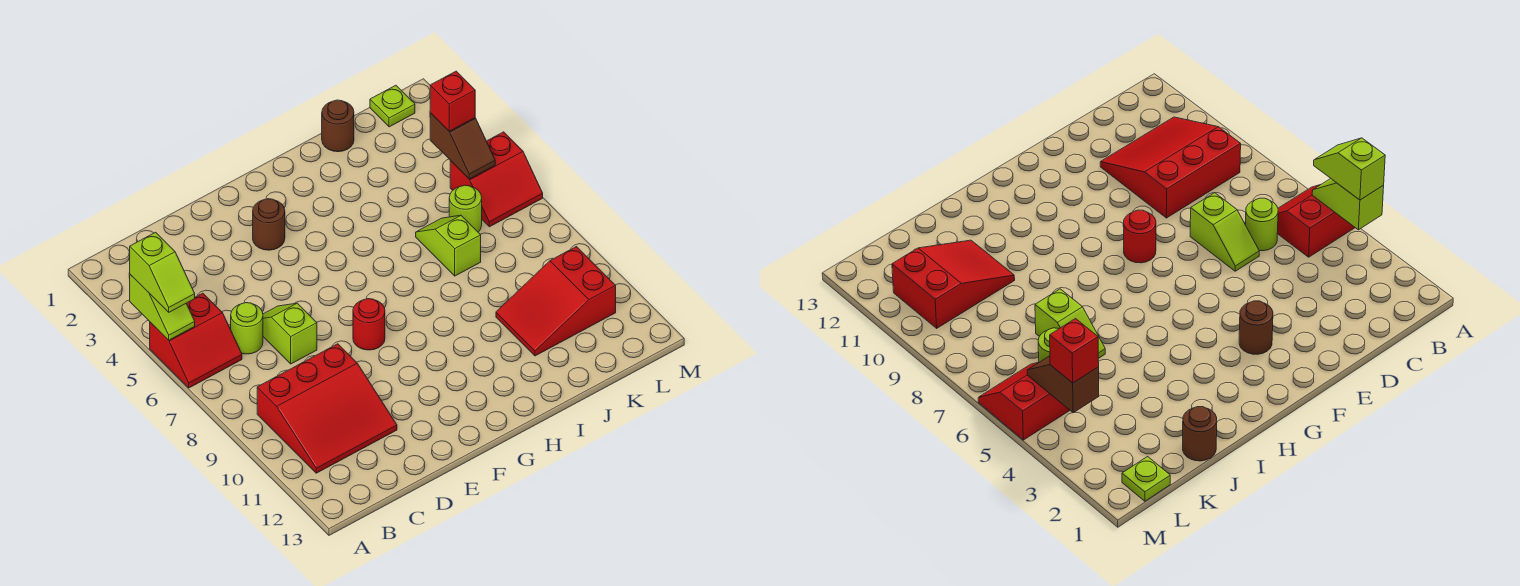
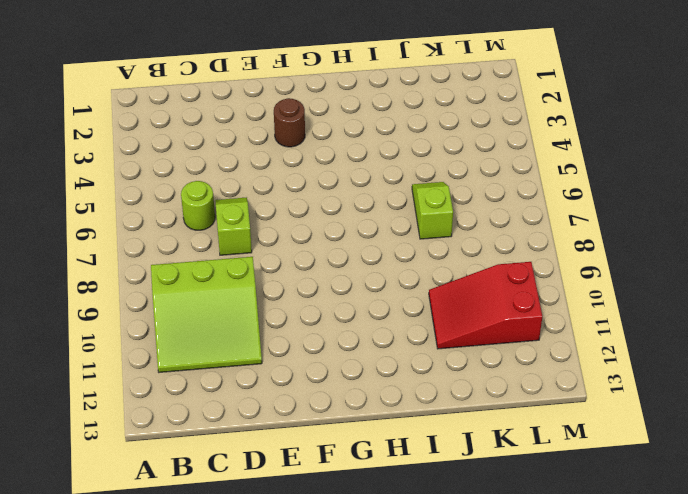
lime slope B9:D11 level 1 top 9 -> red slope B9:D11 level 1 top 9
none -> red slope A5:B6 level 1 top 5
none -> red round brick F8 level 1
none -> brown round brick J1 level 1

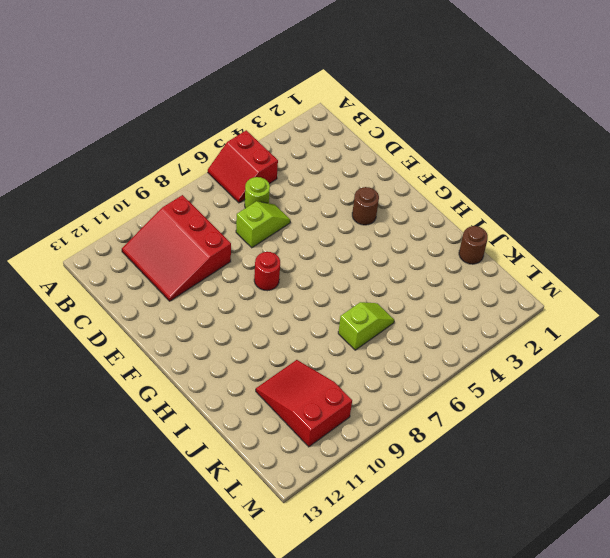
none -> lime round brick K6 level 1
none -> lime plate L1 level 1
none -> red slope L5:M6 level 1 top 5

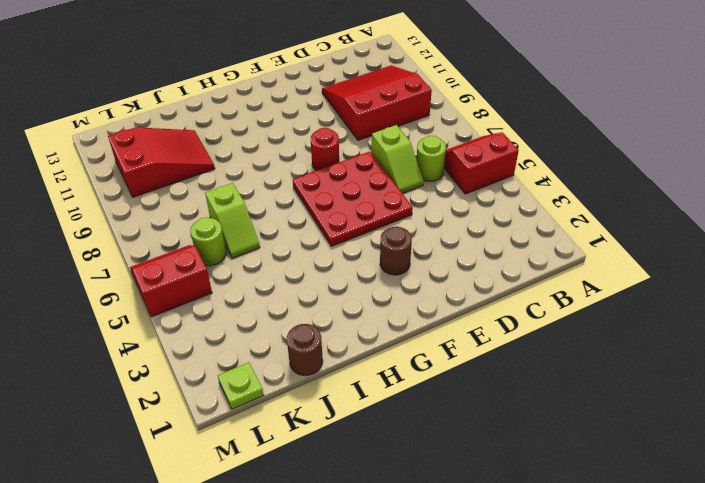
red plate E5:G7 level 1 -> none
none -> lime slope A4:A5 level 2 top 4
none -> brown slope L4:L5 level 2 top 4
none -> lime slope A4:A5 level 3 top 4

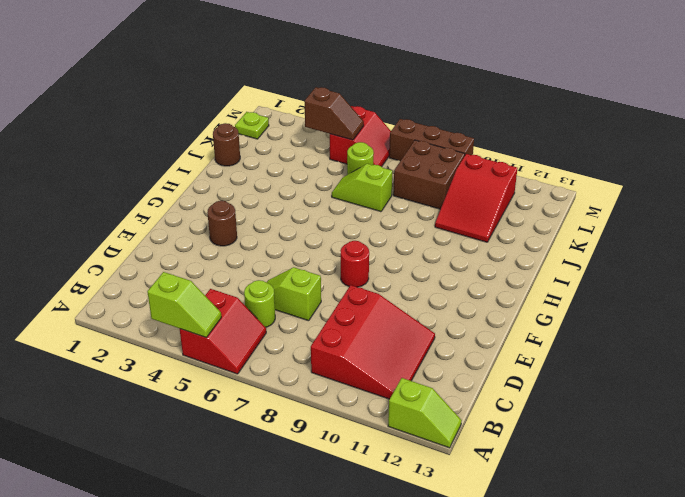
lime slope A12:A13 level 1 top 12 -> lime slope A4:A5 level 3 top 4
brown brick K8:L9 level 1 -> none
brown brick M7:M9 level 1 -> none
none -> red brick L4 level 3

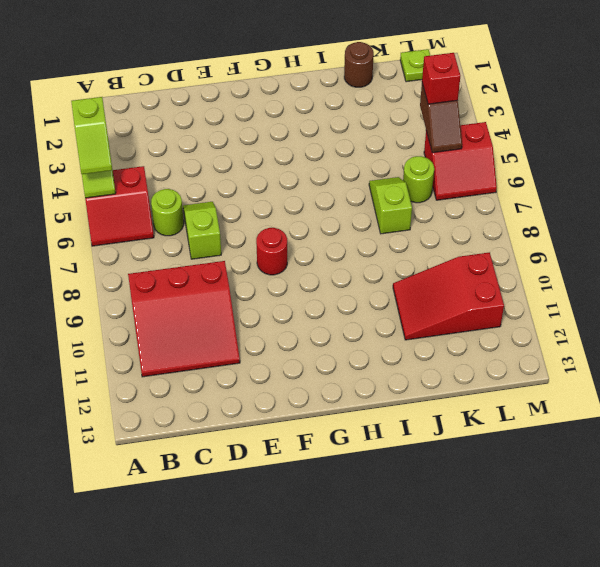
none -> brown round brick F3 level 1

